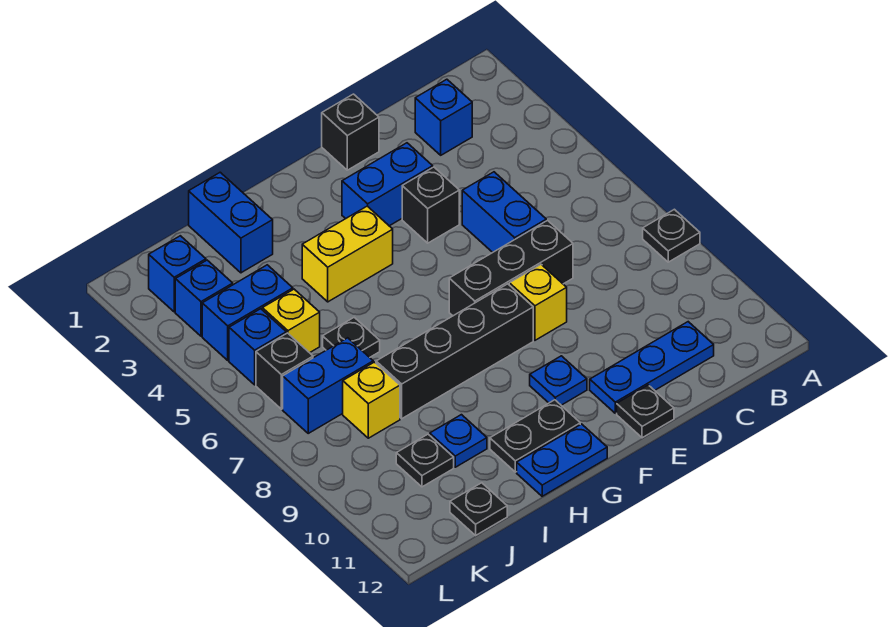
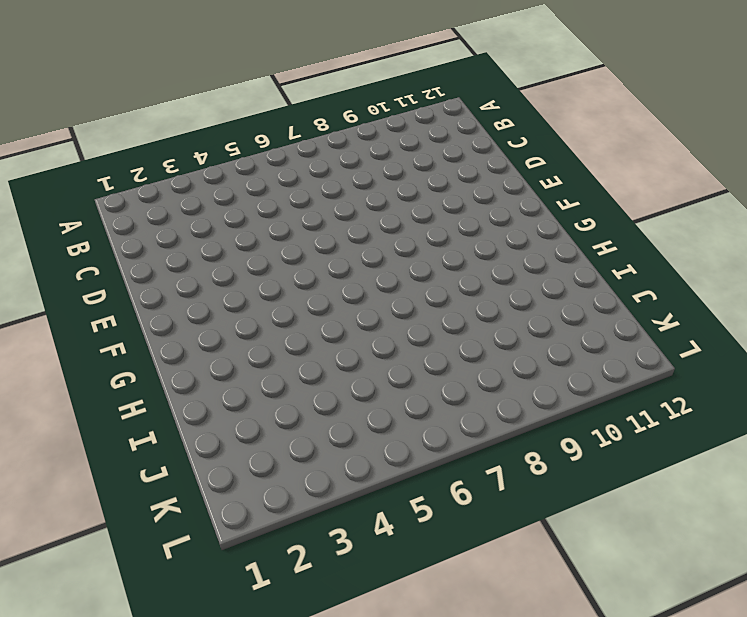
none -> black plate A8 level 1
none -> blue brick C2 level 1
none -> blue plate C11:E11 level 1

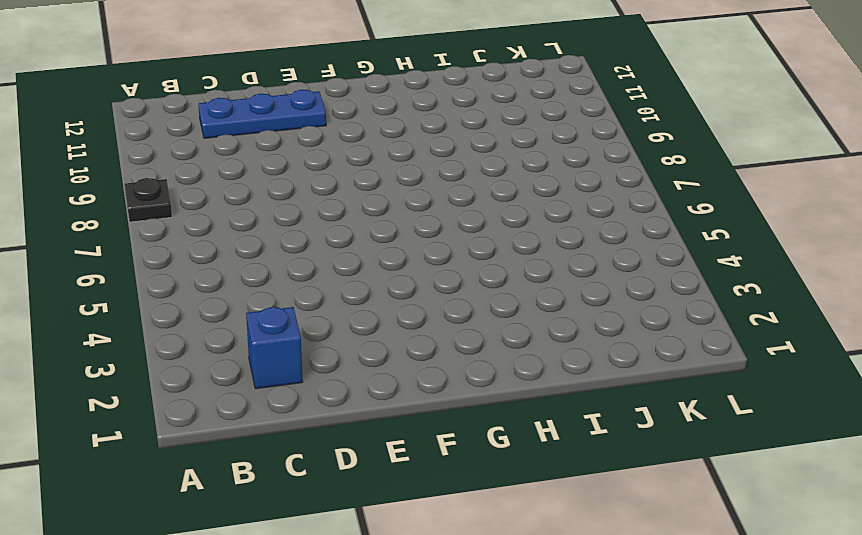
none -> blue brick D5:D6 level 1
none -> black brick D7:F7 level 1
none -> black brick E1 level 1

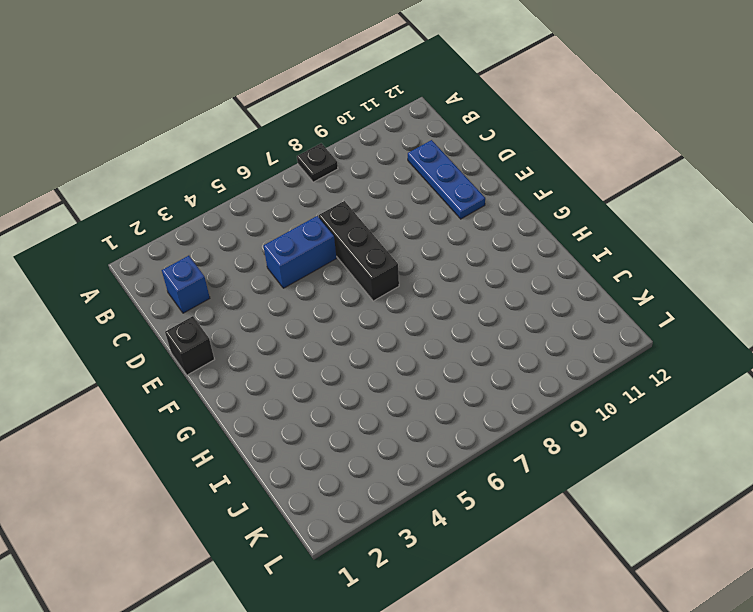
none -> blue brick E3:F3 level 1
none -> black brick E4 level 1
none -> yellow brick E8 level 1

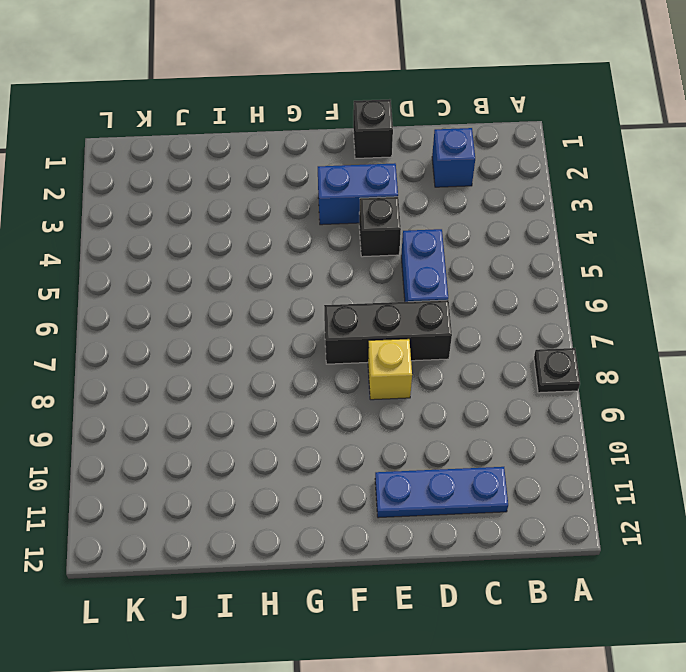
none -> black plate E12 level 1
none -> black brick F8:I8 level 1
none -> blue plate F10 level 1

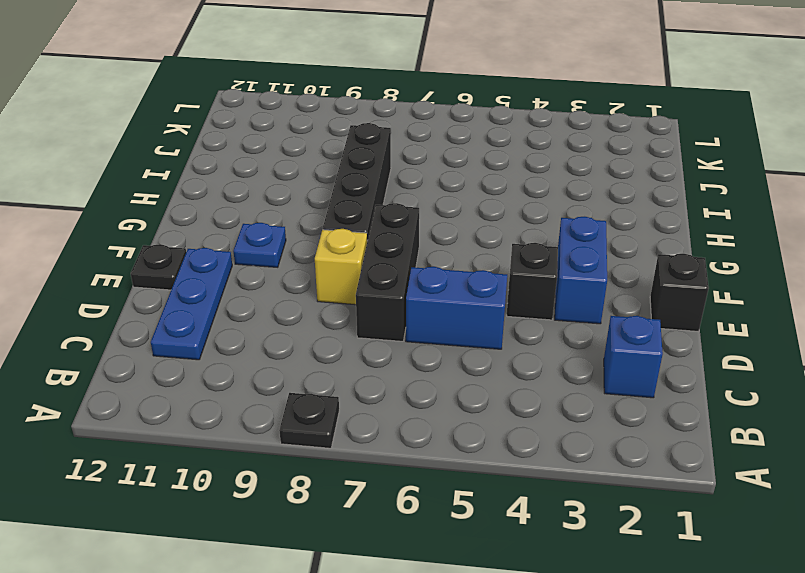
none -> yellow brick G4:H4 level 1
none -> black plate G11:H11 level 1
none -> blue plate G12:H12 level 1

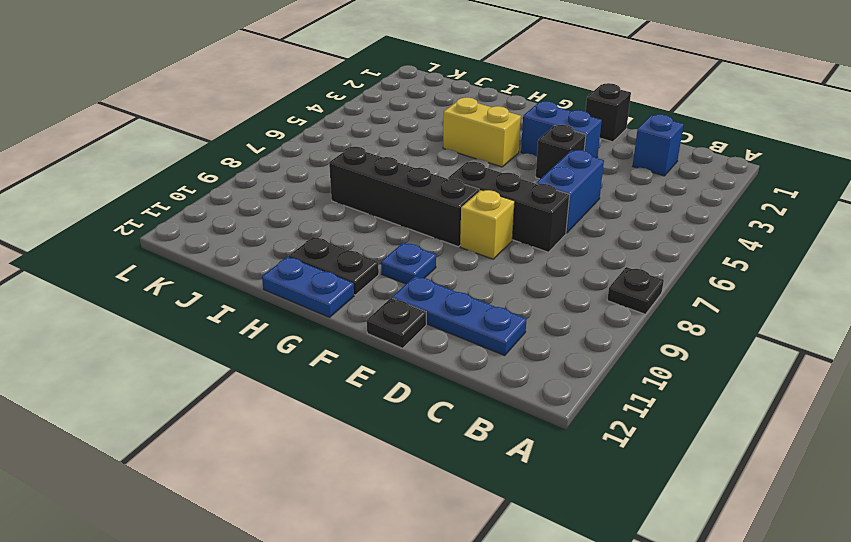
none -> blue brick I1:I2 level 1
none -> black plate I6 level 1
none -> blue plate I10 level 1

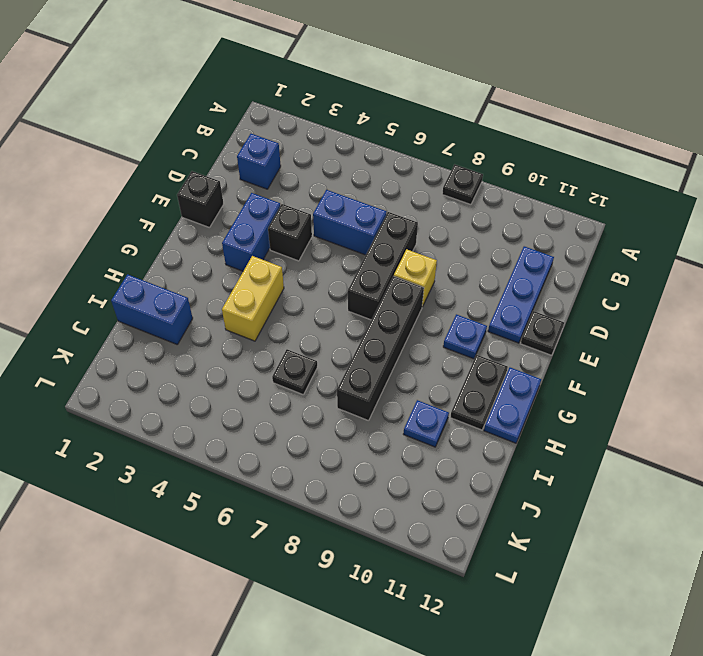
none -> blue brick J4:K4 level 1
none -> yellow brick J5 level 1
none -> blue brick J7:K7 level 1

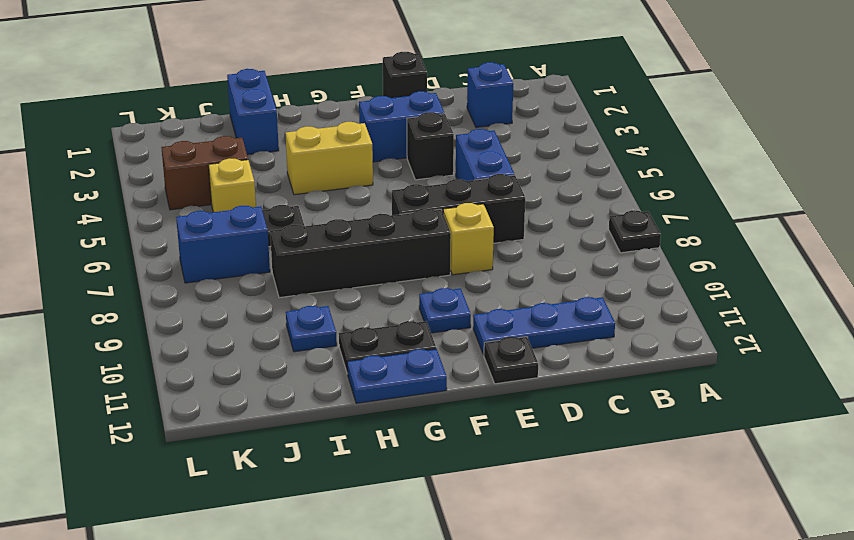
brown brick J4:K4 level 1 -> blue brick J4:K4 level 1
none -> yellow brick J8 level 1
none -> black plate J10 level 1
none -> black plate J12 level 1

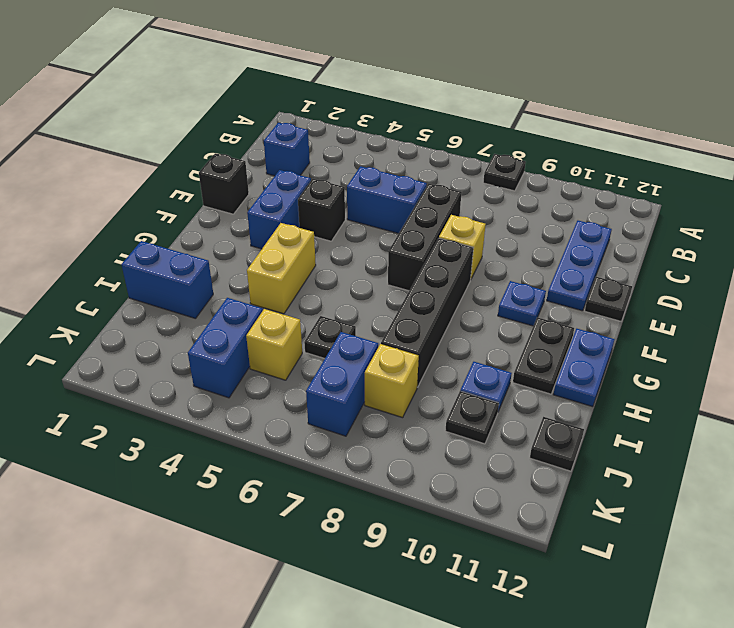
none -> blue brick K2 level 1
none -> blue brick K3 level 1
none -> blue brick K5 level 1

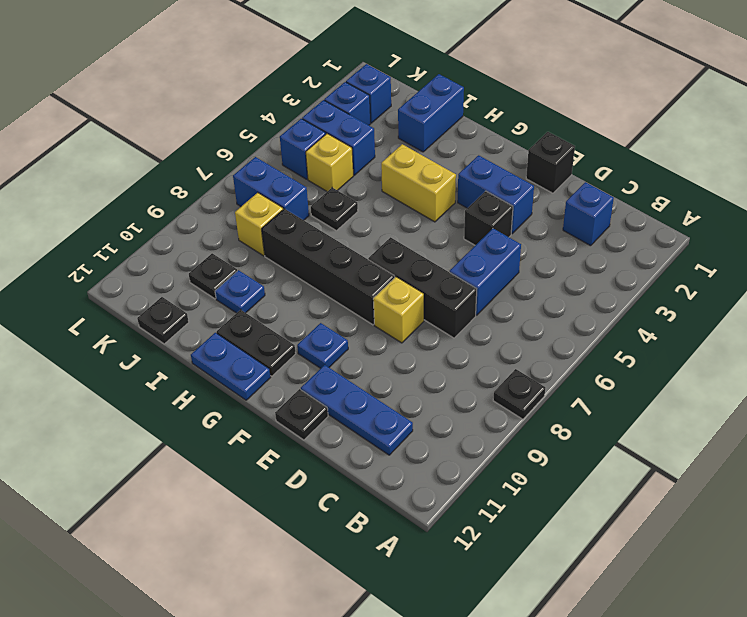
none -> black brick K6 level 1

